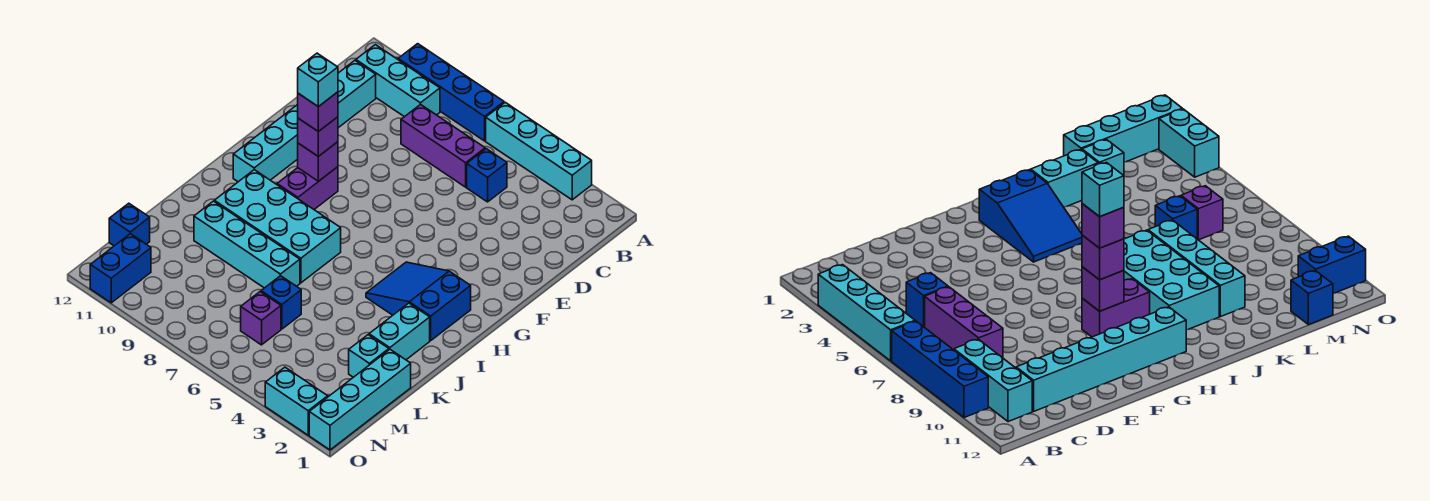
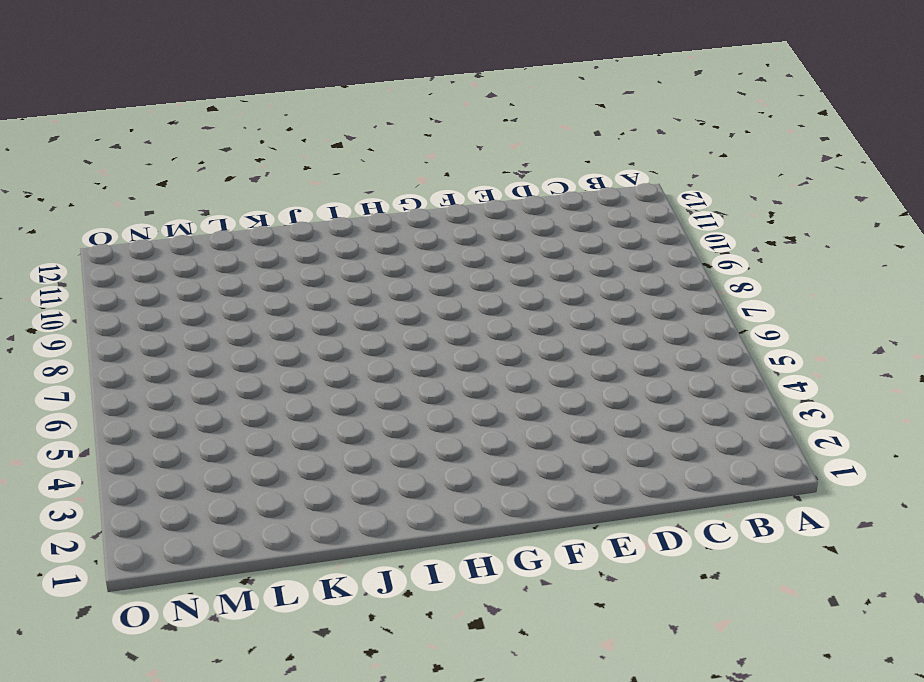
none -> cyan brick A3:A6 level 1
none -> blue brick A7:A10 level 1
none -> cyan brick B9:B11 level 1

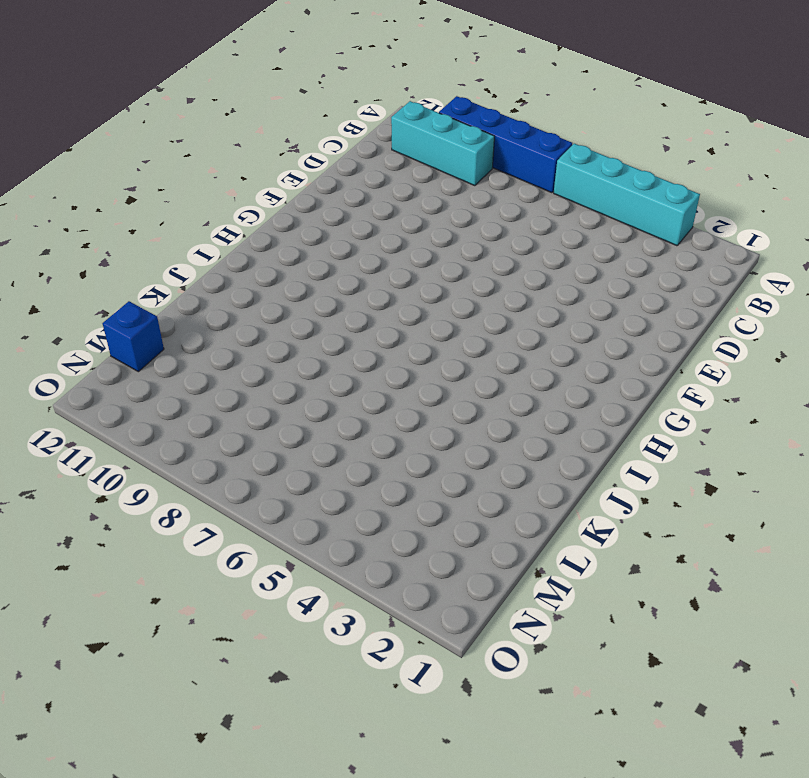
none -> blue brick C5 level 1
none -> purple brick C6:C8 level 1
none -> cyan brick C11:H11 level 1

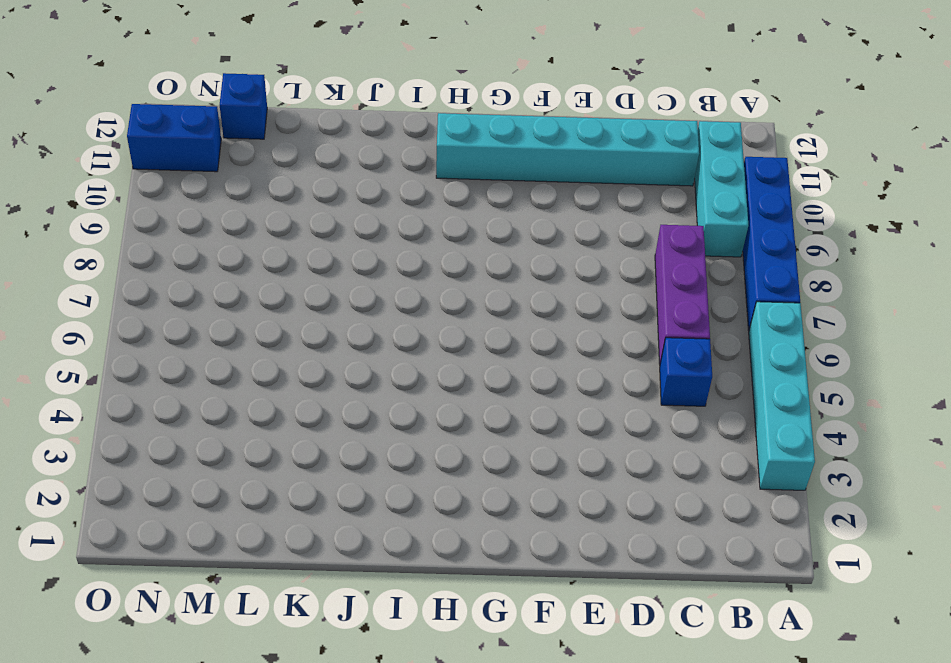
none -> purple brick G9:H9 level 1
none -> blue slope H2:I4 level 1 top 2
none -> cyan brick I7:J10 level 1

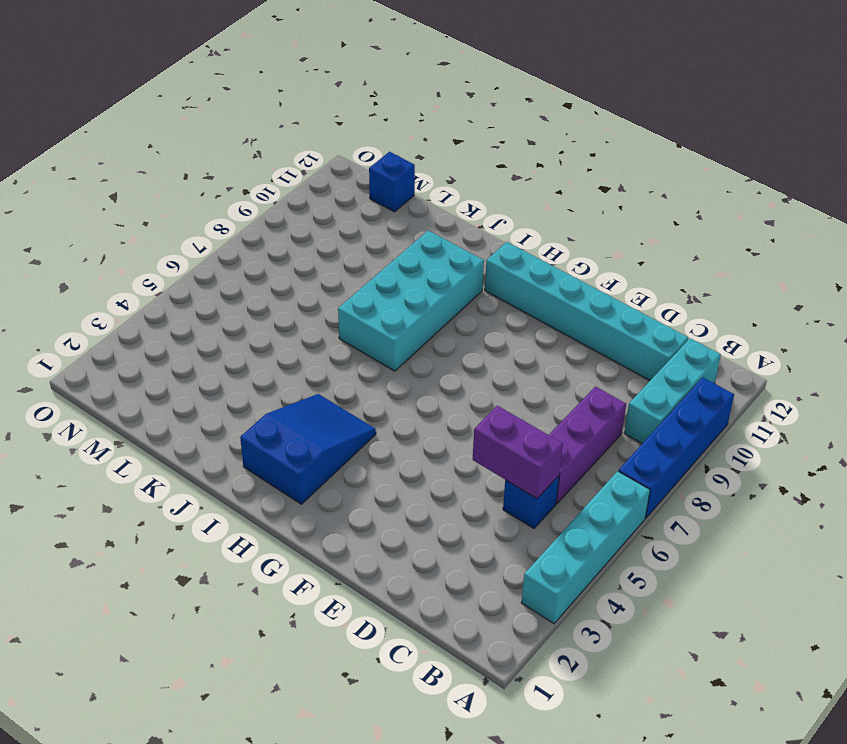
purple brick C5:D5 level 2 -> purple brick G9:H9 level 1
none -> cyan brick J2:K2 level 1
none -> cyan brick K7:K10 level 1
none -> cyan brick L1:O1 level 1

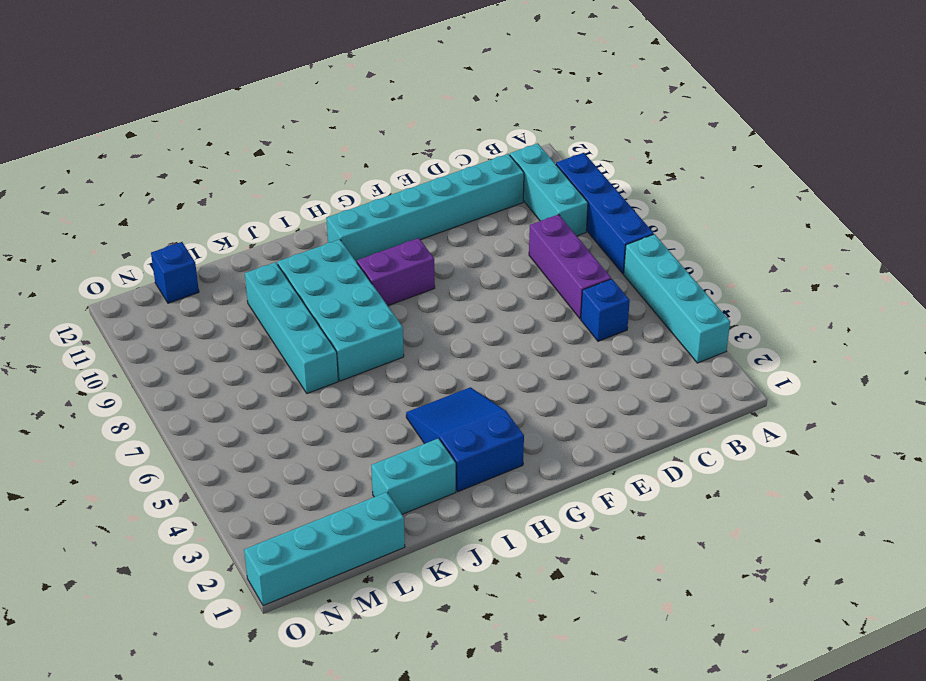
none -> cyan brick L2 level 1
none -> blue brick L6 level 1
none -> purple brick M6 level 1

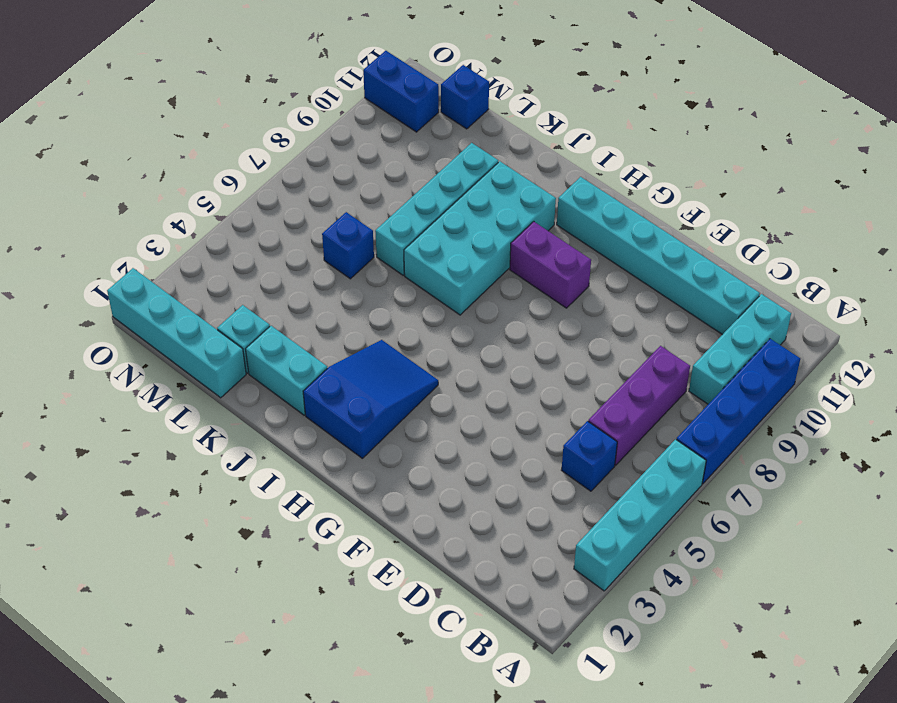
none -> purple brick M6 level 1
none -> cyan brick O2:O3 level 1
none -> purple brick G9 level 2

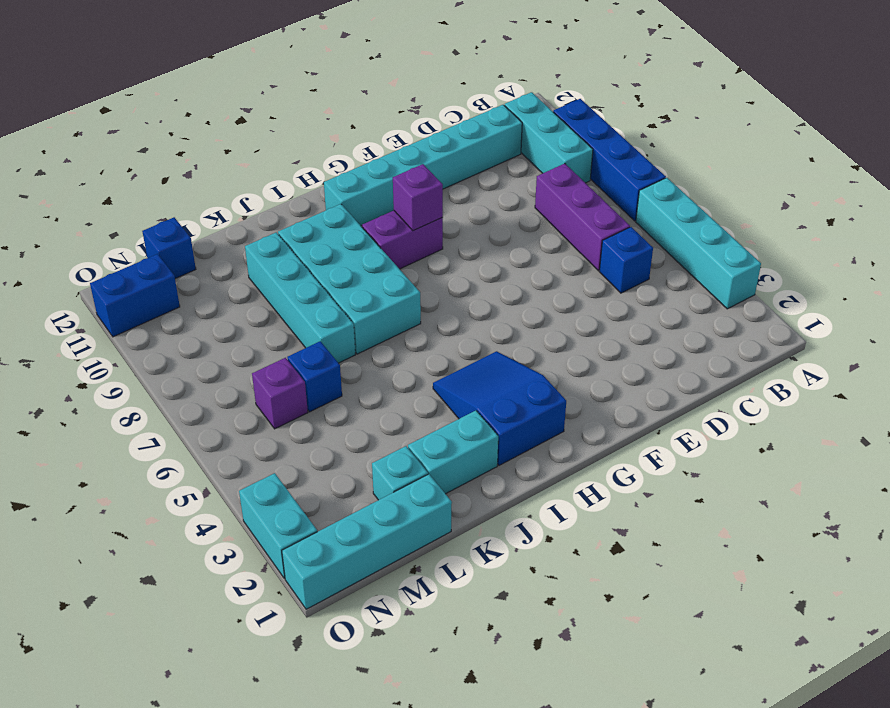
none -> purple brick G9 level 3
none -> purple brick G9 level 4
none -> cyan brick G9 level 5

